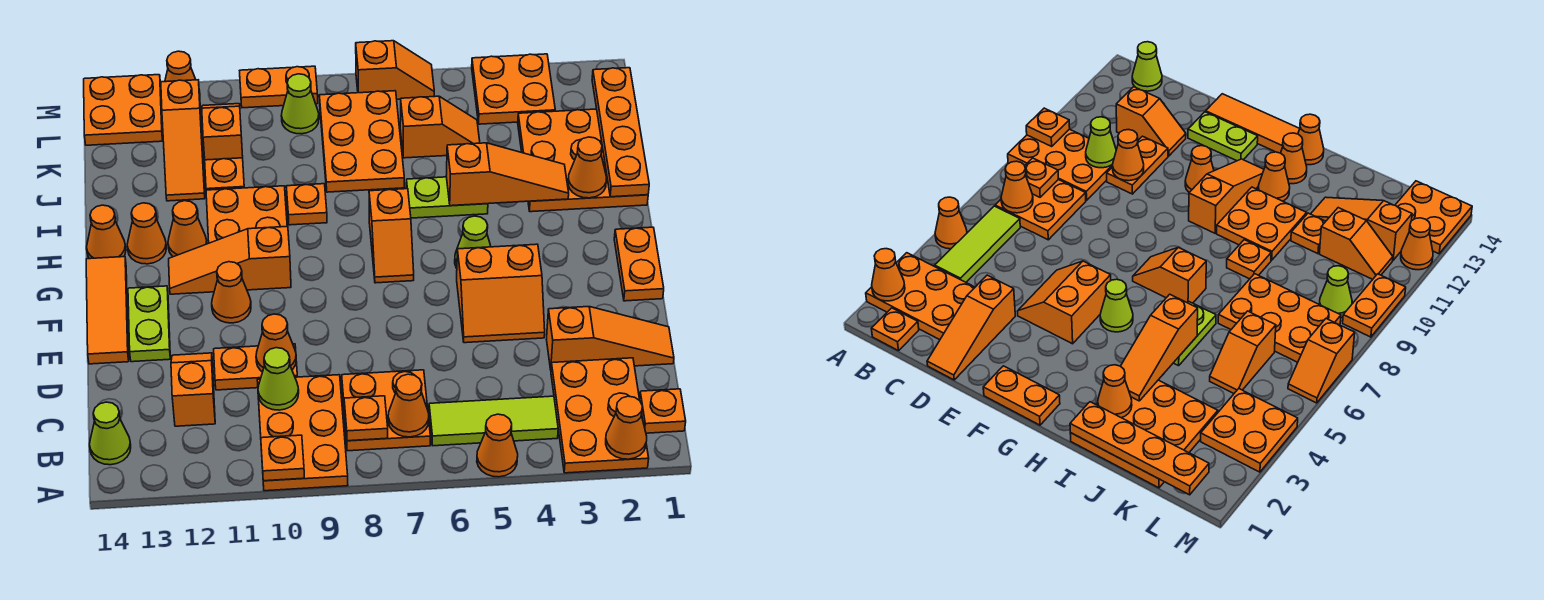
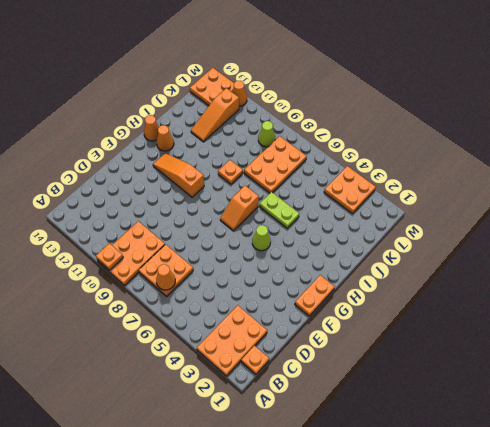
none -> orange cone A5 level 1
none -> lime tile B4:B6 level 1
none -> lime cone B14 level 1
none -> orange slope C12:D12 level 1 top C

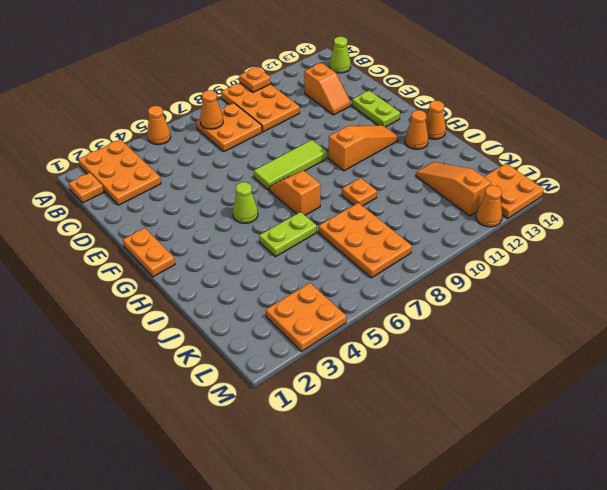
lime tile F7:F9 level 1 -> lime tile B4:B6 level 1
none -> orange slope D1:D3 level 1 top 3
none -> orange plate D10:D11 level 1
none -> orange slope E4:F5 level 1 top F
none -> orange tile E14:G14 level 1

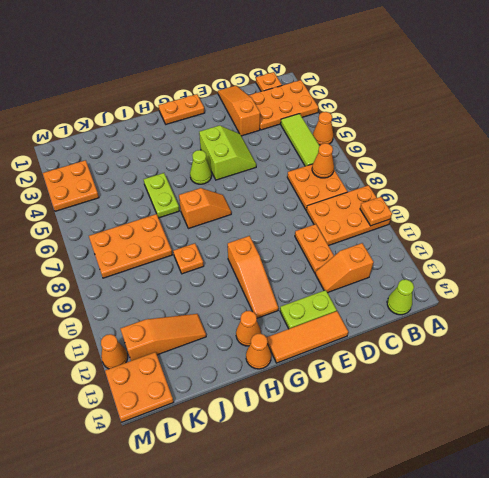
lime slope E4:F5 level 1 top F -> orange slope E4:F5 level 1 top F
none -> orange cone F11 level 1
none -> orange plate H10:I11 level 1
none -> orange cone H12 level 1
none -> orange plate I1:K3 level 1

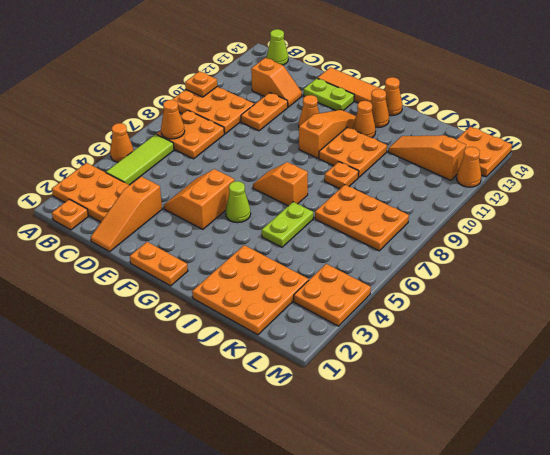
none -> orange plate J11 level 1
none -> orange slope K5:K6 level 1 top 6
none -> orange slope K11:L11 level 1 top K
none -> lime cone L9 level 1

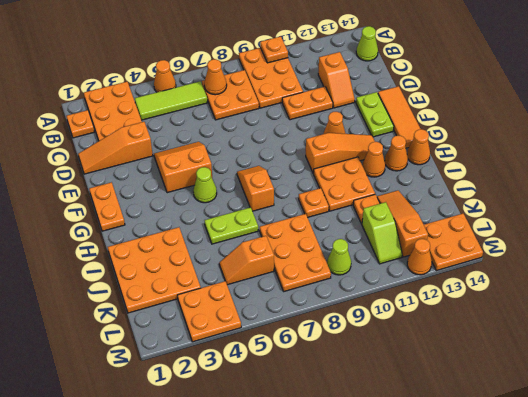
lime slope K11:L11 level 1 top K -> orange slope K11:L11 level 1 top K
none -> orange slope M6:M7 level 1 top 7
none -> orange plate M9:M10 level 1
none -> orange cone A2 level 2
none -> orange plate B8 level 2

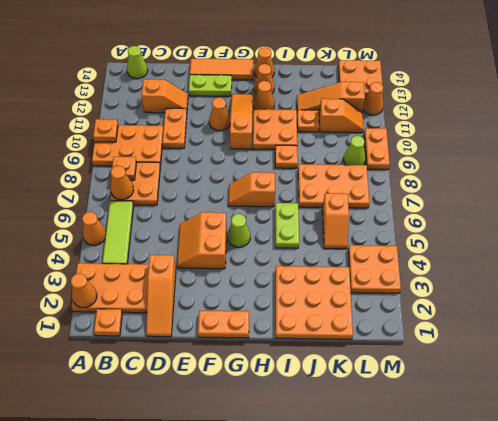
none -> orange slope M6:M7 level 1 top 7
none -> lime cone C10 level 2
none -> orange cone D10 level 2
none -> orange plate I1:L1 level 2

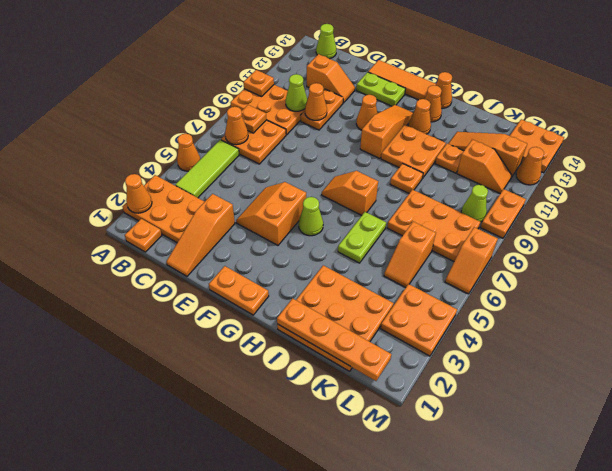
none -> orange cone I2 level 2
none -> orange slope I3:I5 level 2 top 5

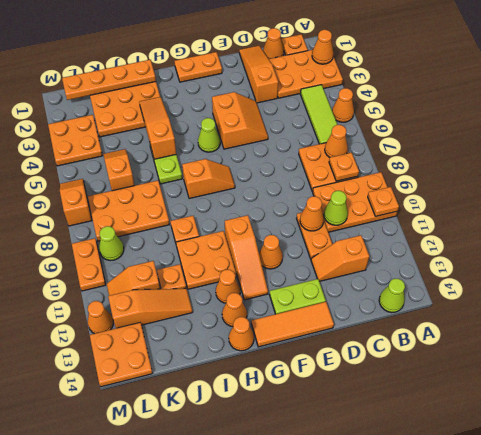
orange cone C1 level 1 -> orange cone I2 level 2

